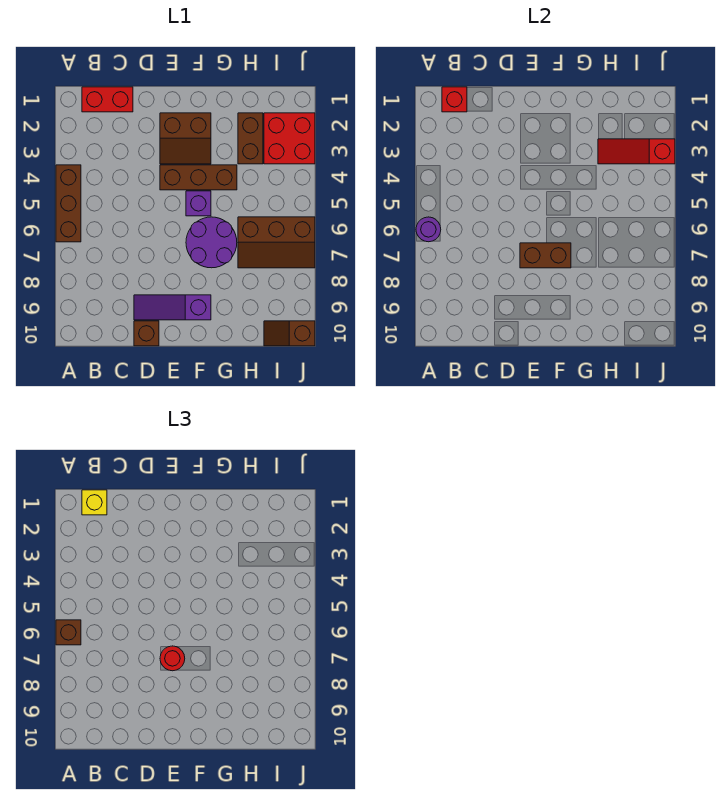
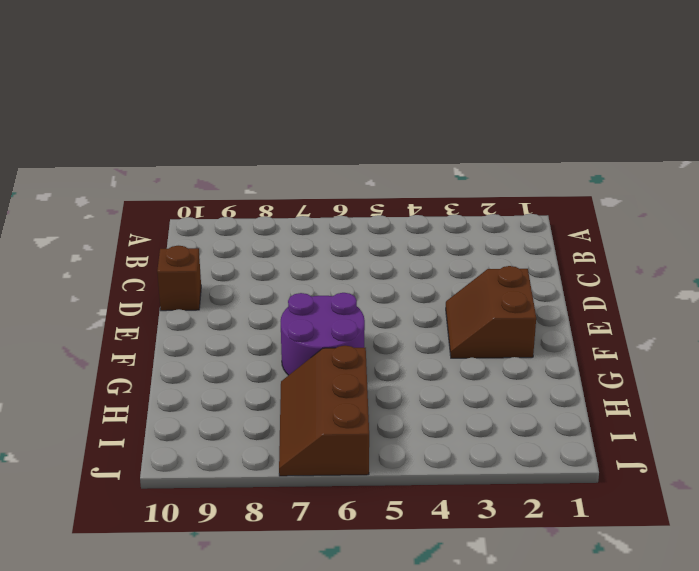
none -> brown brick A4:A6 level 1
none -> red brick B1:C1 level 1
none -> purple slope D9:F9 level 1 top F

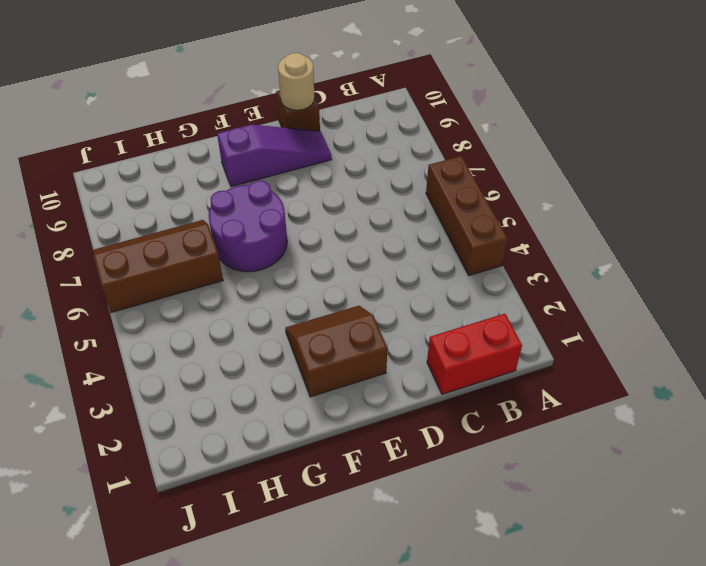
tan round brick D10 level 2 -> none
none -> brown brick E4:G4 level 1
none -> purple brick F5 level 1
none -> brown brick H2:H3 level 1

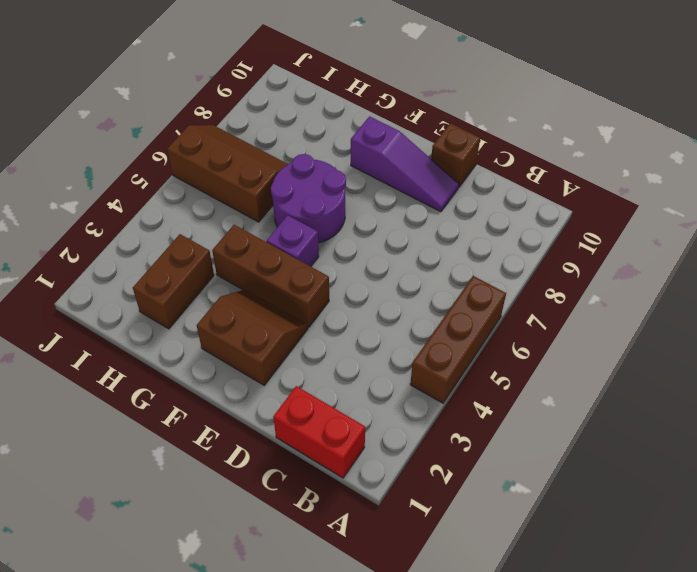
none -> red brick I2:J3 level 1
none -> brown slope I10:J10 level 1 top J
none -> purple round brick A6 level 2

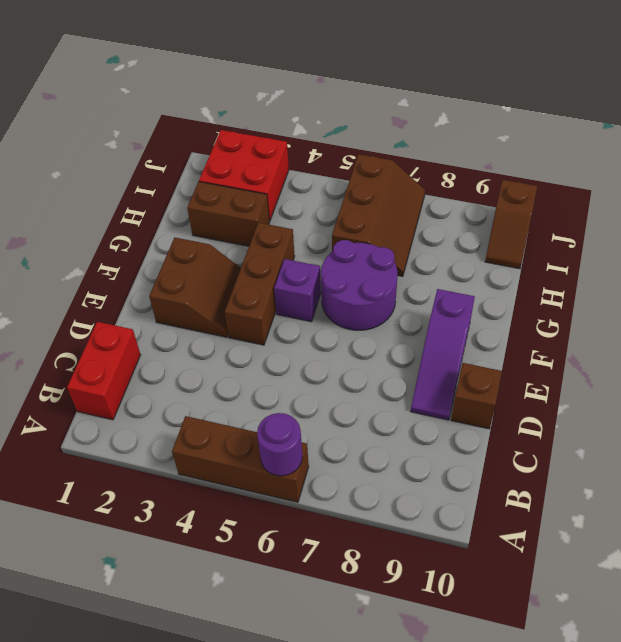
none -> red brick B1 level 2
none -> brown brick E7:F7 level 2
none -> red slope H3:J3 level 2 top J

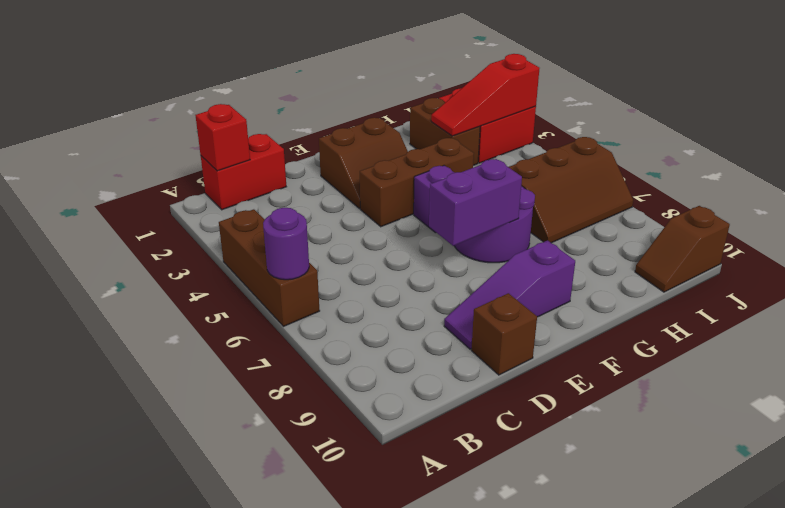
purple brick E7:F7 level 2 -> brown brick E7:F7 level 2
none -> brown brick A6 level 3
none -> yellow brick B1 level 3
none -> red round brick E7 level 3

